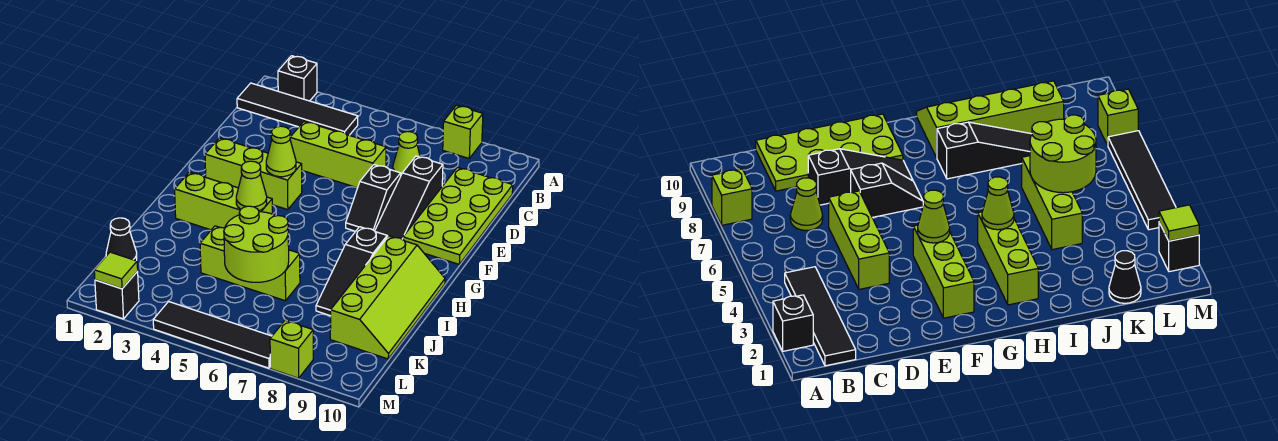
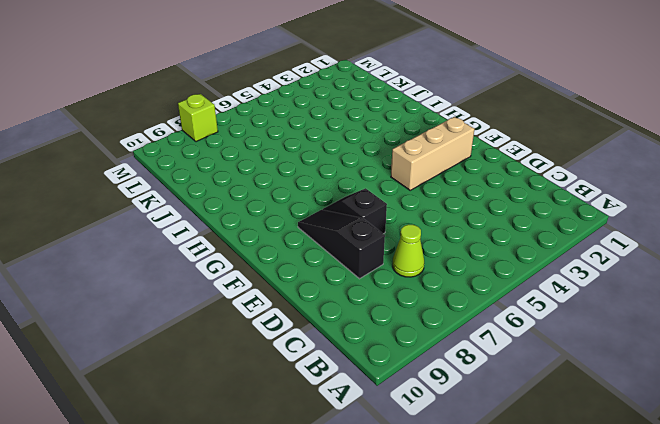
tan brick F2:F4 level 1 -> lime brick F2:F4 level 1
none -> black brick A2 level 1
none -> lime brick A8 level 1
none -> black tile B1:B4 level 1

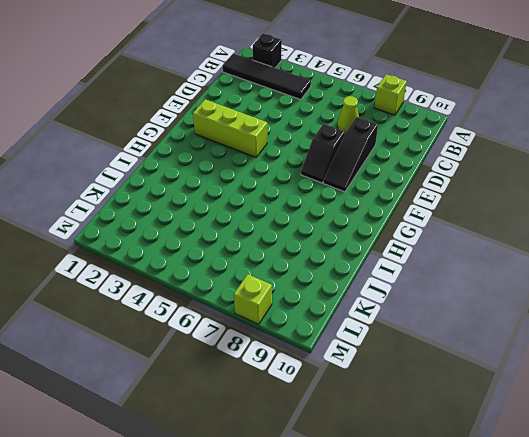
none -> lime plate C9:F10 level 1
none -> lime brick D4:D6 level 1
none -> lime brick H2:H4 level 1

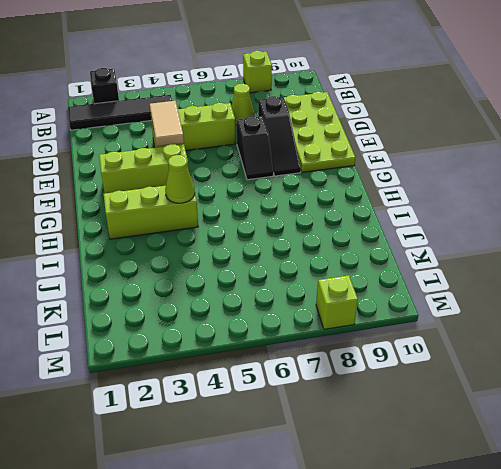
tan tile D4:E4 level 2 -> none
none -> black slope H8:J8 level 1 top H
none -> lime slope H9:K10 level 1 top 9
none -> lime brick J4:J6 level 1

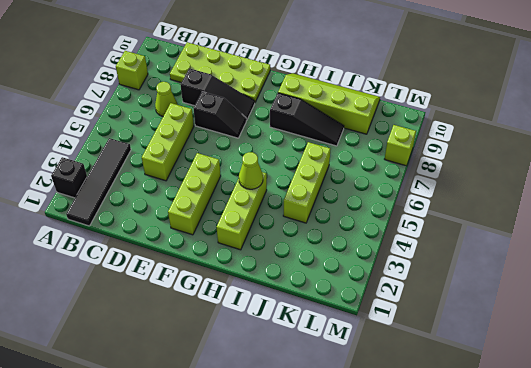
none -> black cone K1 level 1
none -> black brick M2 level 1
none -> black tile M4:M7 level 1

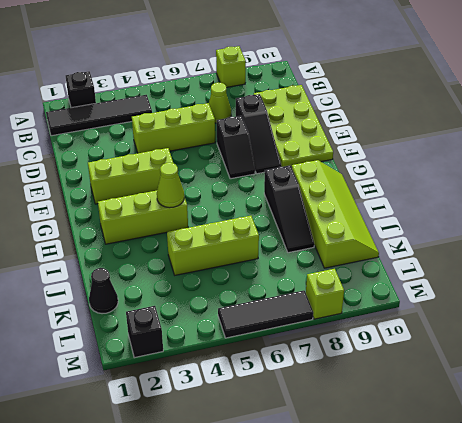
black tile M5:M7 level 1 -> black tile M4:M7 level 1
none -> lime cone F4 level 2
none -> lime round brick J5:K6 level 2
none -> lime tile M2 level 2

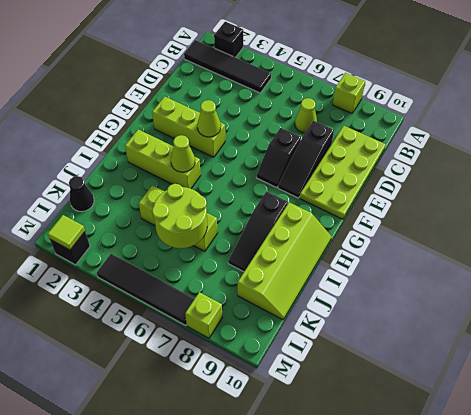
none -> lime brick D4:D6 level 1

